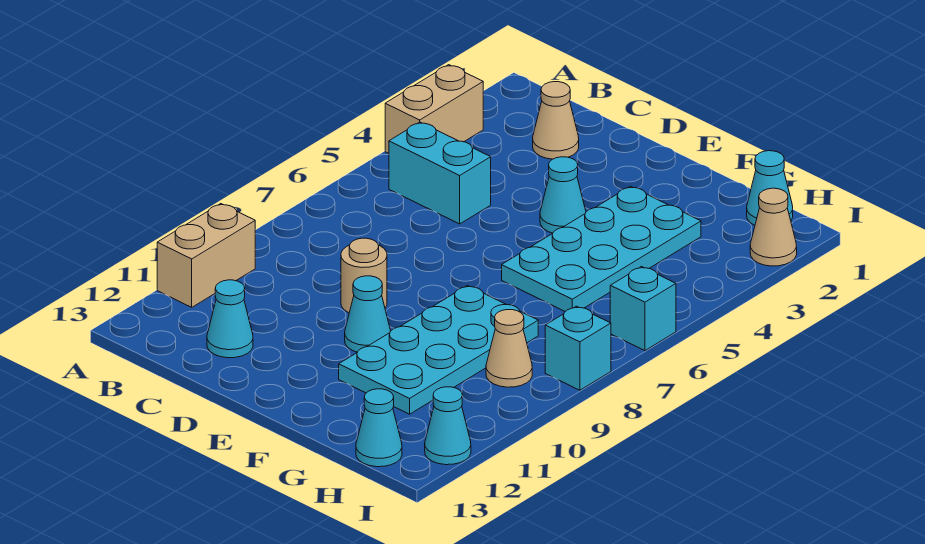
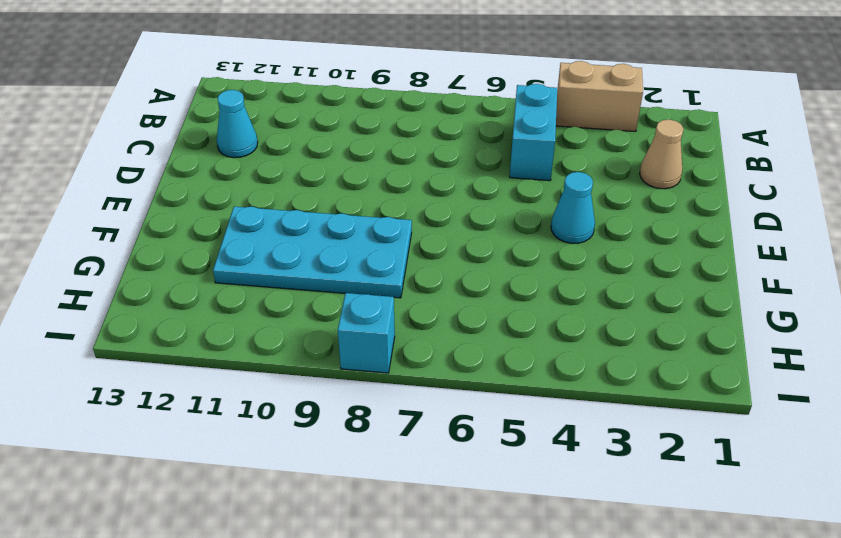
none -> tan brick A10:A11 level 1
none -> tan round brick D9 level 1
none -> cyan cone E10 level 1

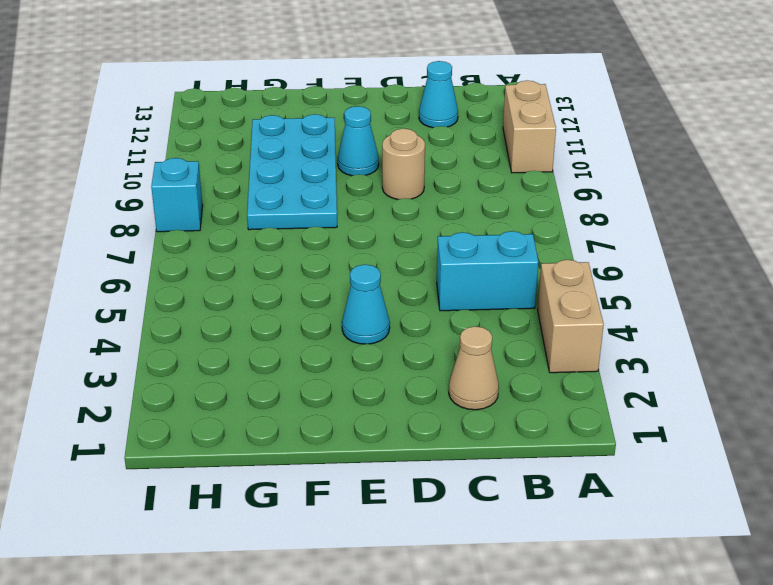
none -> cyan plate F3:G6 level 1
none -> cyan cone H1 level 1
none -> tan cone H9 level 1

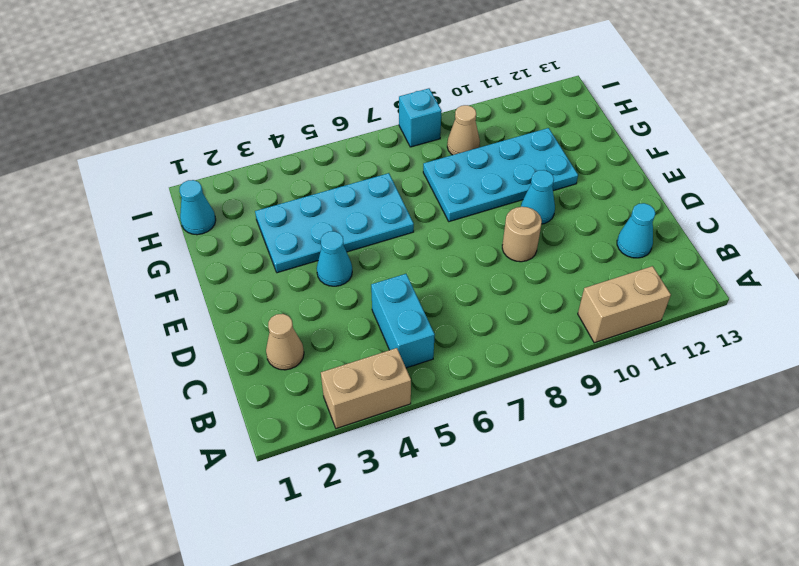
none -> cyan cone H13 level 1
none -> tan cone I2 level 1
none -> cyan brick I6 level 1

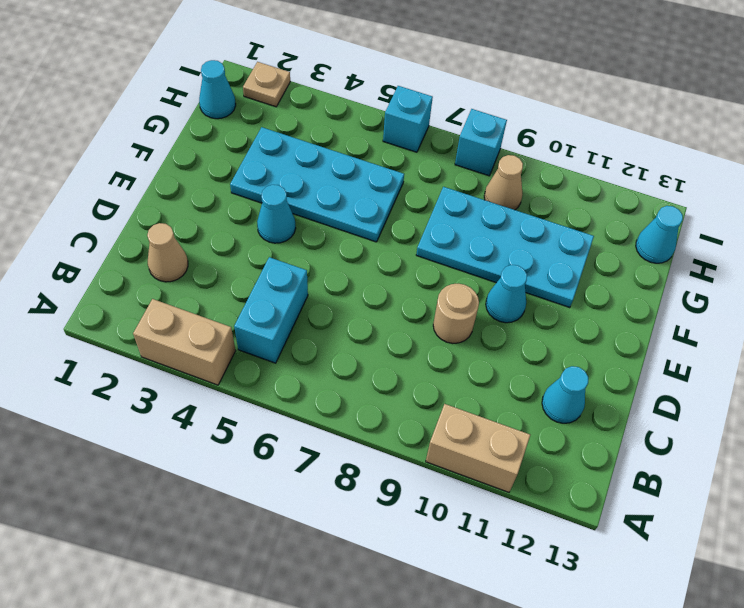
tan plate I2 level 1 -> tan cone I2 level 1
none -> cyan cone I12 level 1

